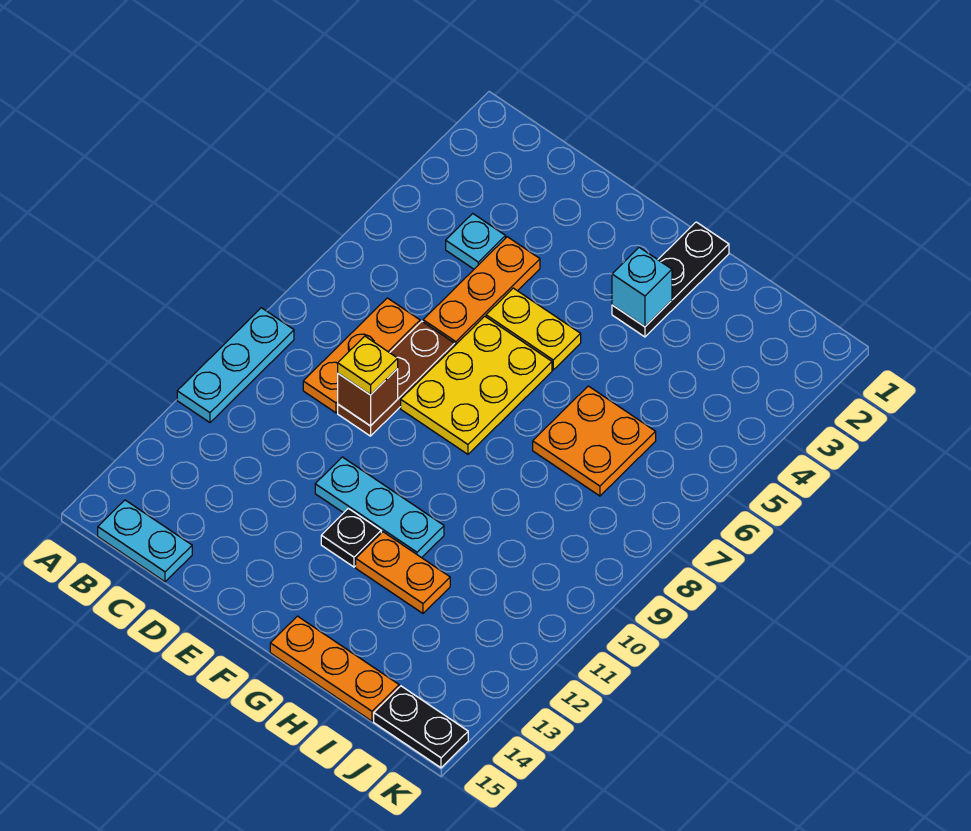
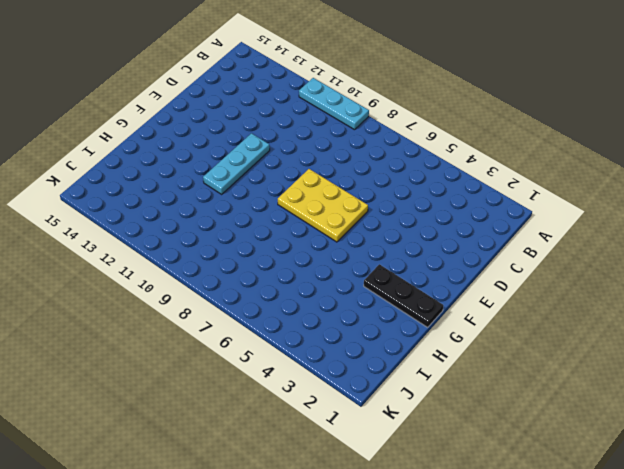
none -> cyan plate B15:C15 level 1
none -> cyan plate C4 level 1
none -> orange plate C7:C9 level 1

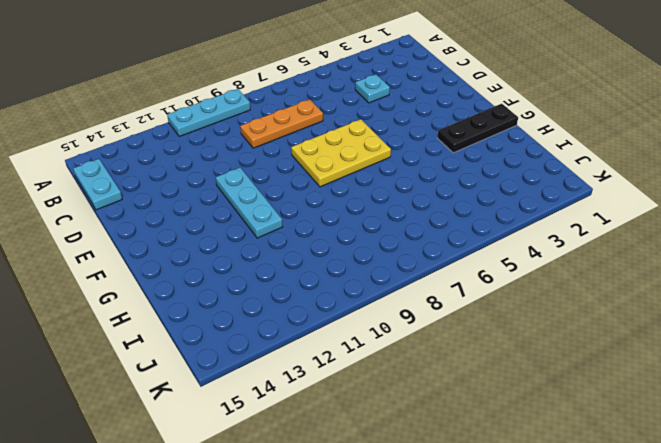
none -> orange plate D4:D6 level 1
none -> brown plate D7:D9 level 1
none -> yellow plate E5:F5 level 1

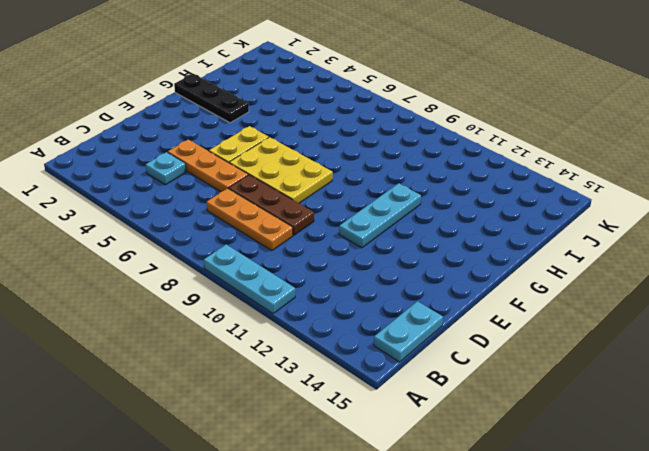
none -> black plate F12 level 1
none -> orange plate G12:H12 level 1
none -> orange plate G15:I15 level 1

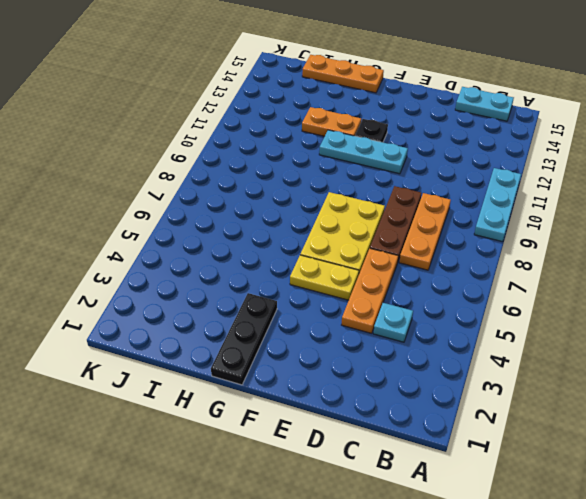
none -> orange plate H6:I7 level 1
none -> black plate J15:K15 level 1
none -> brown brick D9 level 2

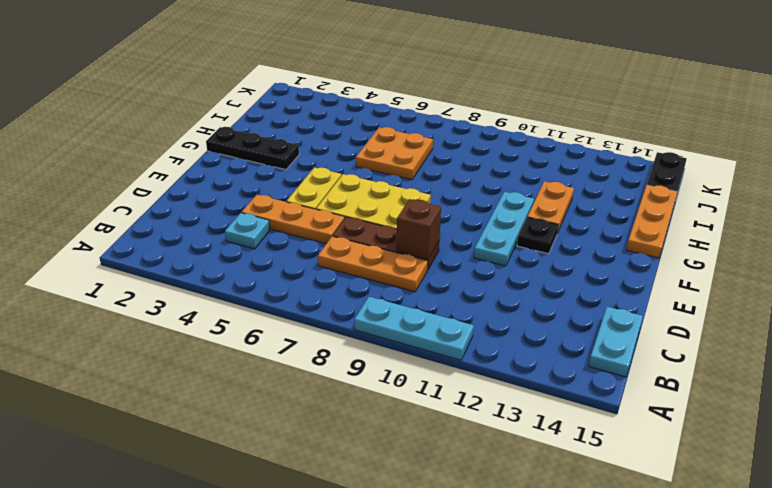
none -> cyan brick G3 level 2
none -> yellow plate D9 level 3

